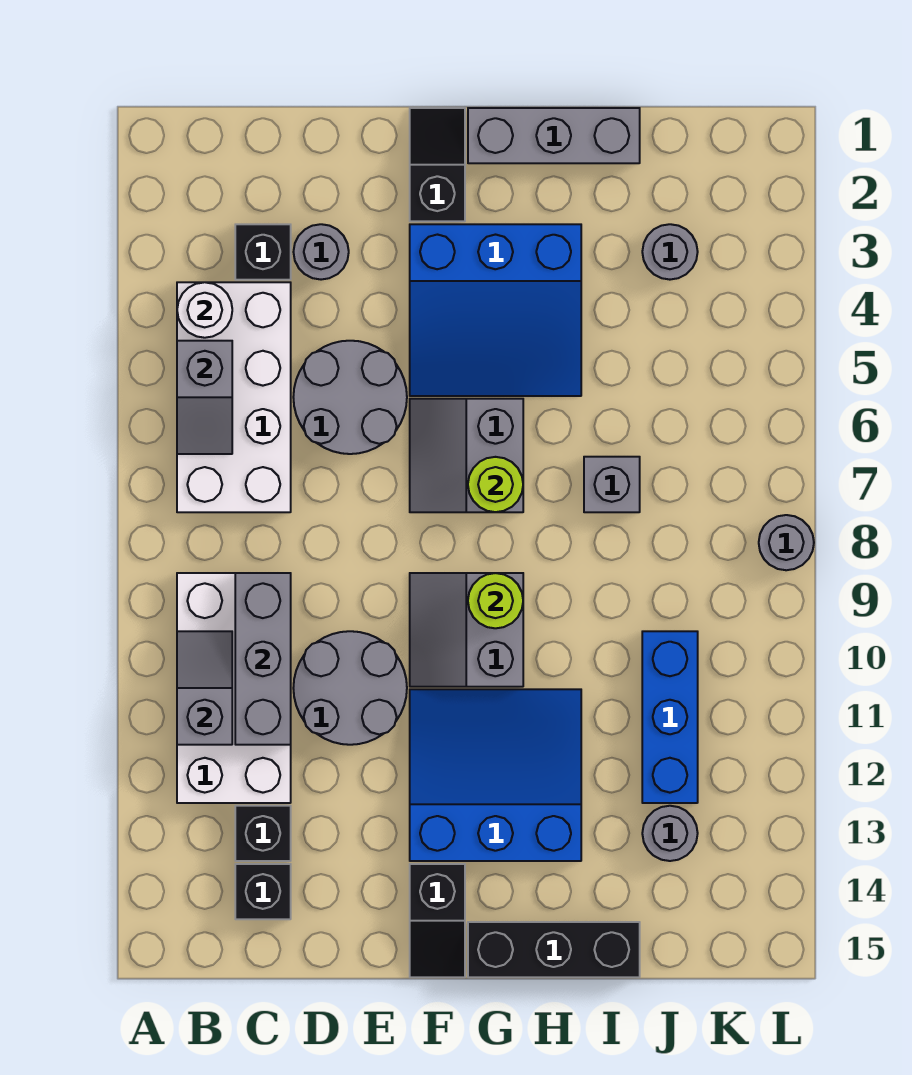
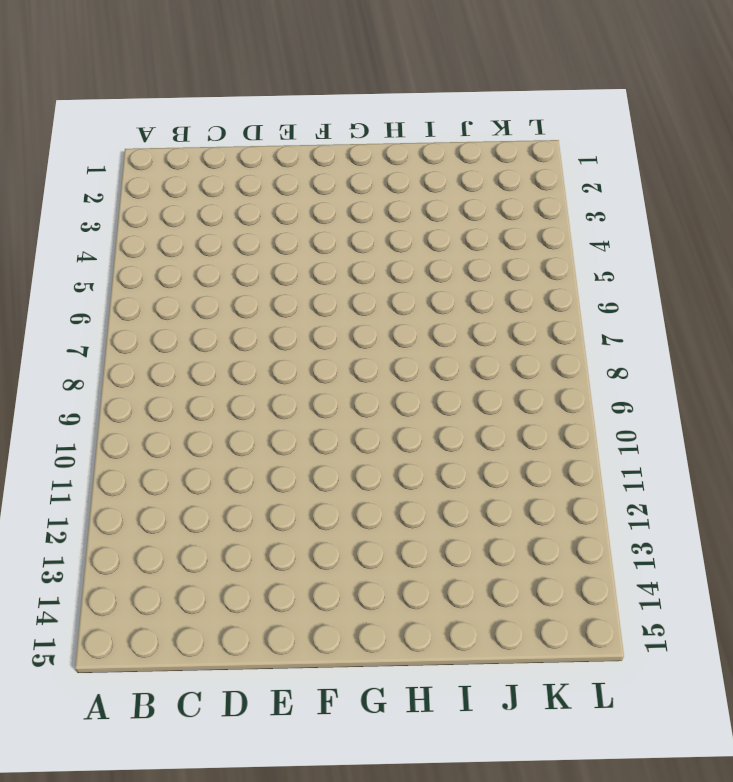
none -> white brick B4:C7 level 1
none -> white brick B9:C12 level 1
none -> black brick C3 level 1

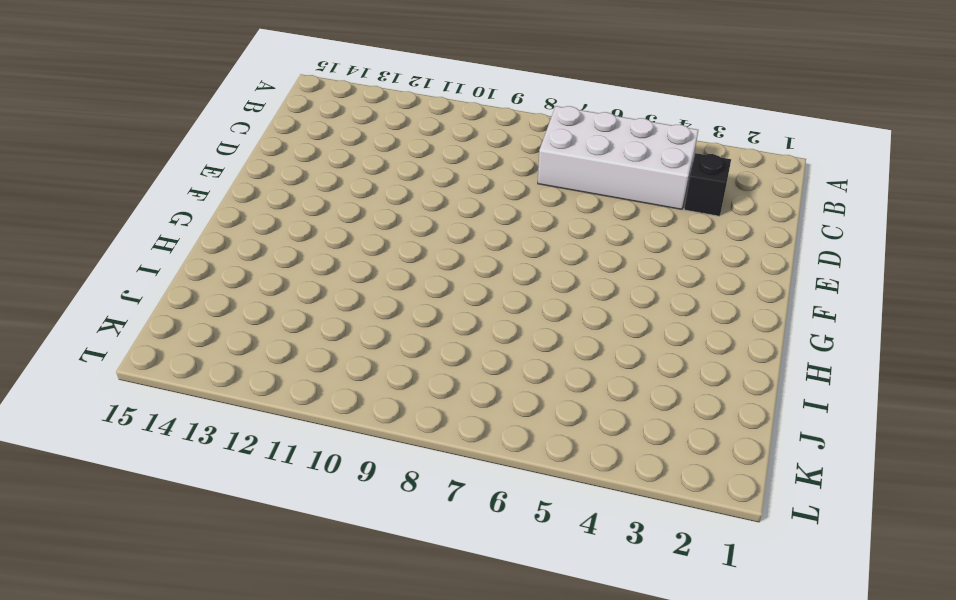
none -> white brick B9:C12 level 1
none -> black brick C13 level 1
none -> black brick C14 level 1

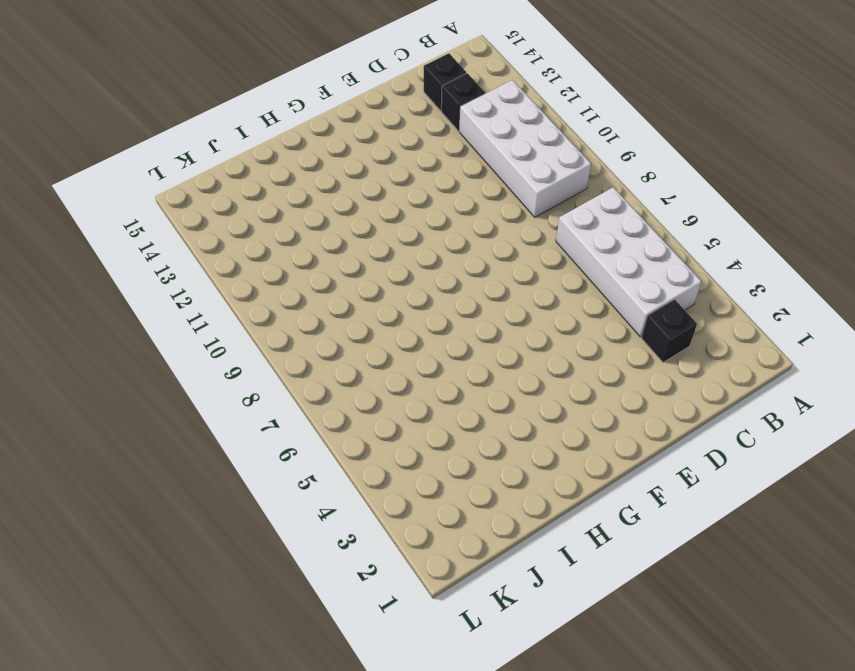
none -> grey round brick D3 level 1
none -> grey round brick D5:E6 level 1
none -> grey round brick D10:E11 level 1

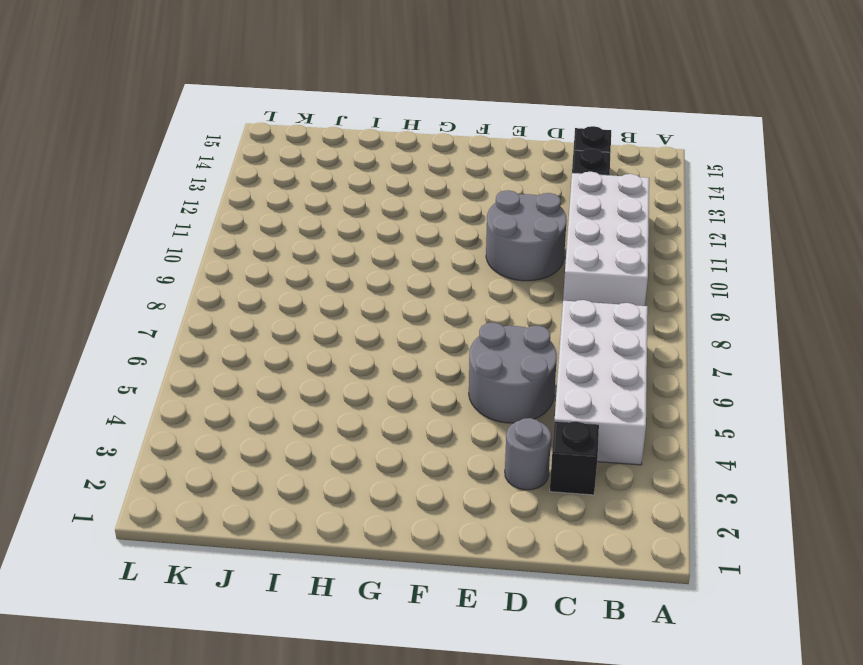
none -> black slope F1:F2 level 1 top 2
none -> blue slope F3:H5 level 1 top 3
none -> grey slope F6:G7 level 1 top G

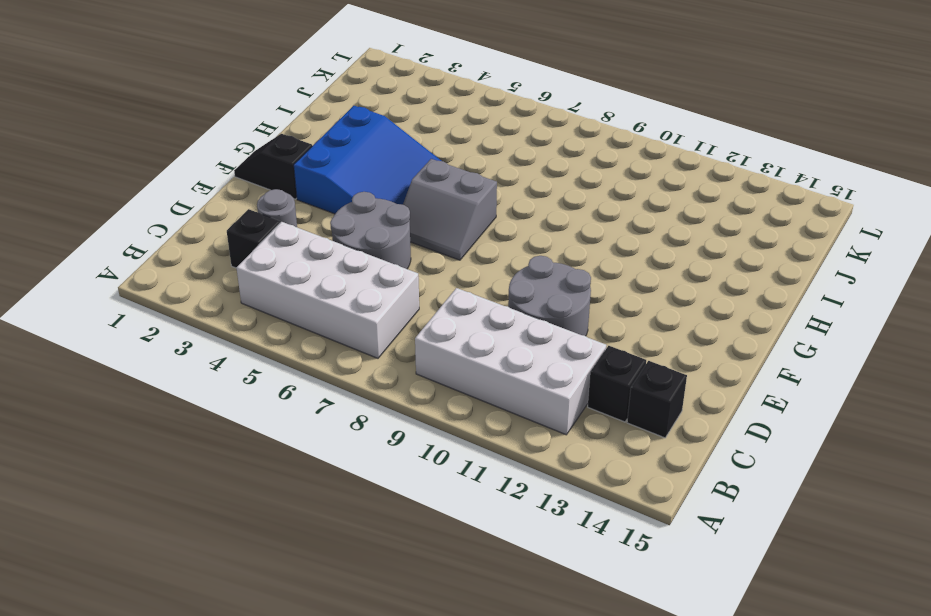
none -> grey slope F9:G10 level 1 top G
none -> blue slope F11:H13 level 1 top 13
none -> black slope F14:F15 level 1 top 14

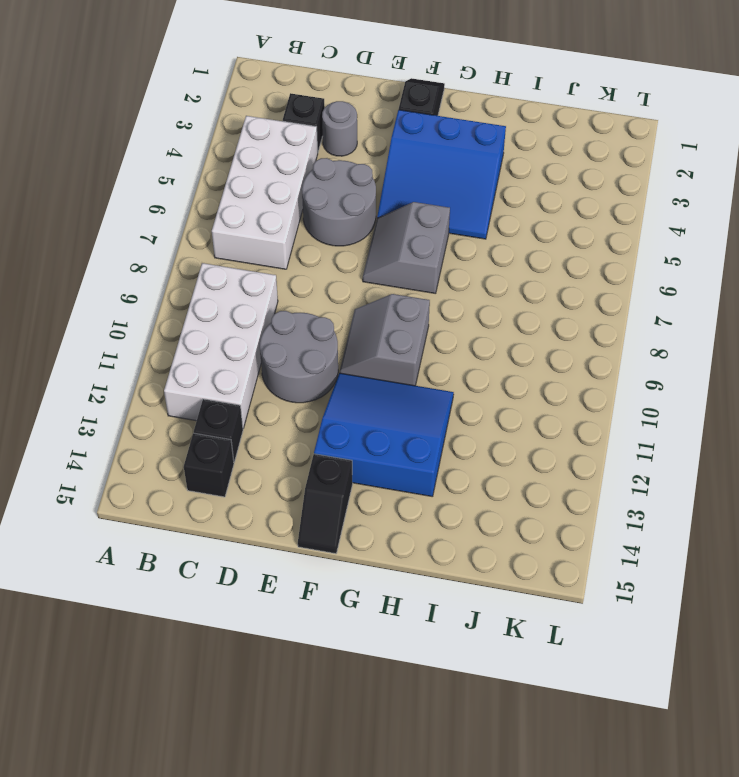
none -> grey brick G1:I1 level 1
none -> black brick G15:I15 level 1
none -> grey brick I7 level 1

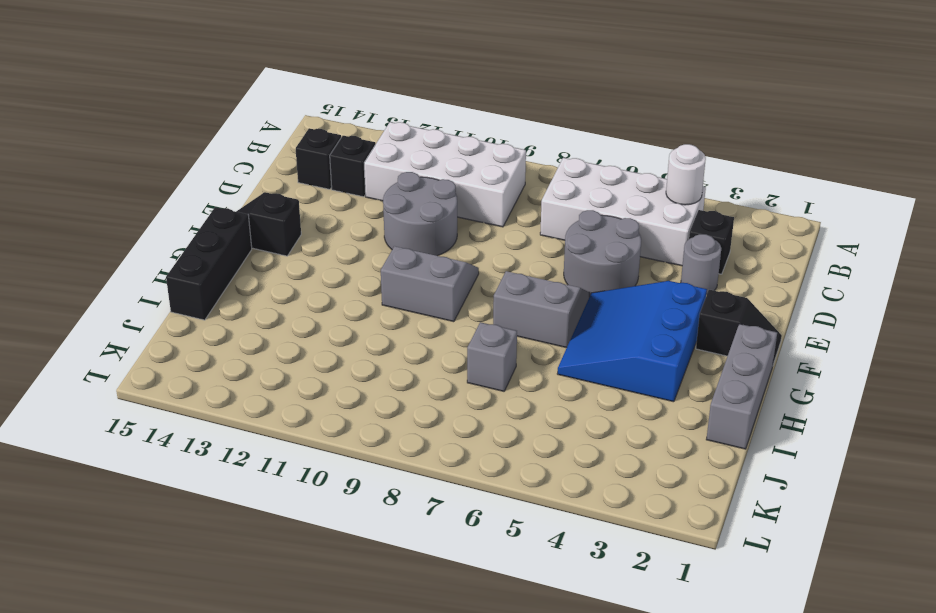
none -> blue slope F11:H13 level 1 top 13
none -> grey round brick J3 level 1
none -> blue brick J10:J12 level 1

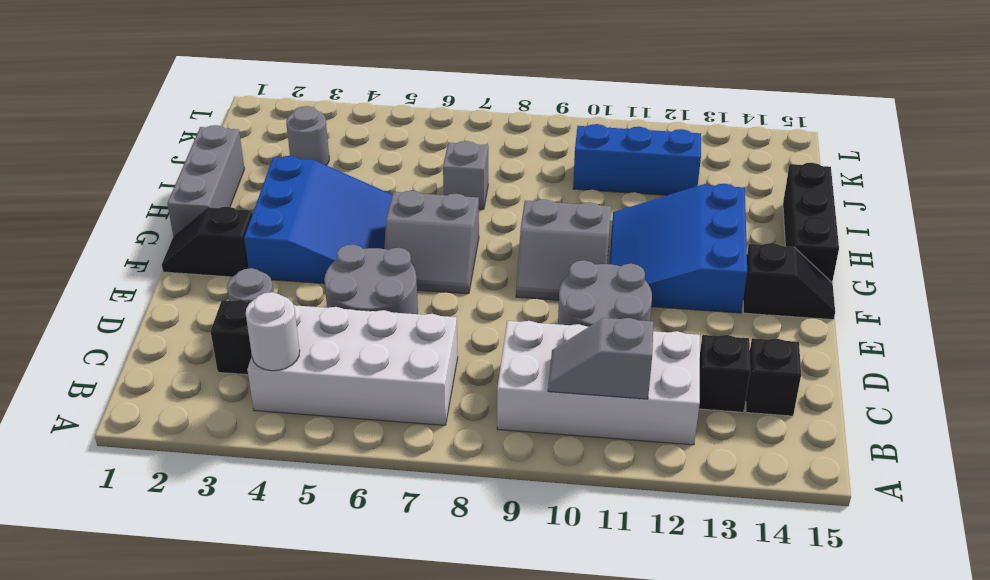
none -> grey round brick J13 level 1
none -> grey round brick L8 level 1
none -> grey slope B5:B6 level 2 top 5

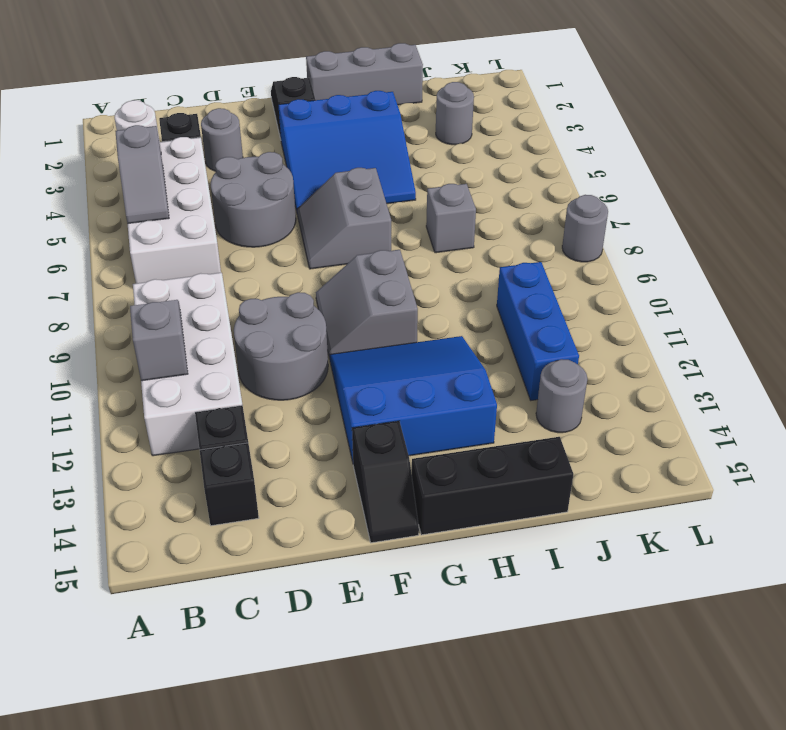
none -> grey brick C9:C11 level 2
none -> lime round brick G7 level 2
none -> lime round brick G9 level 2

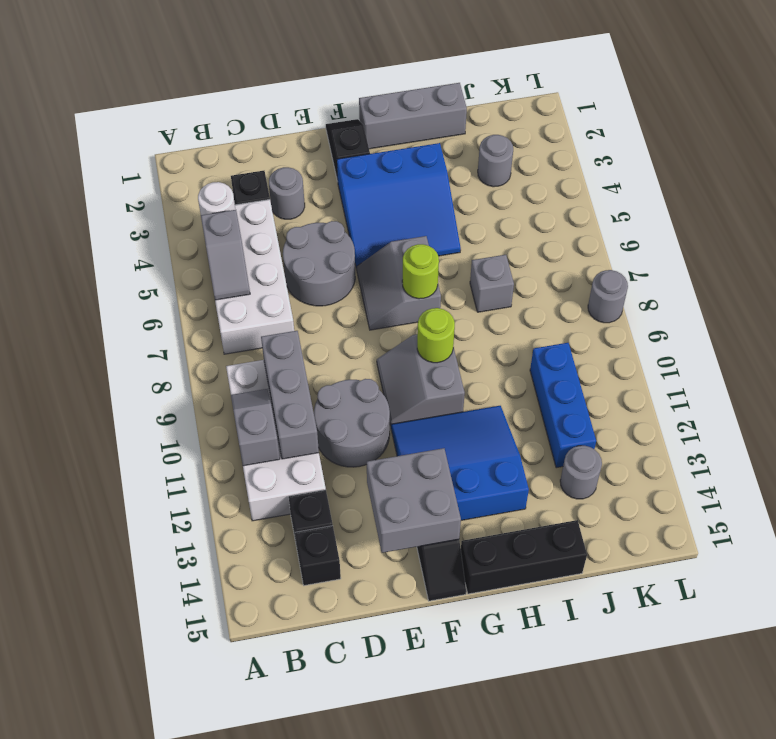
grey brick E13:F14 level 2 -> none

